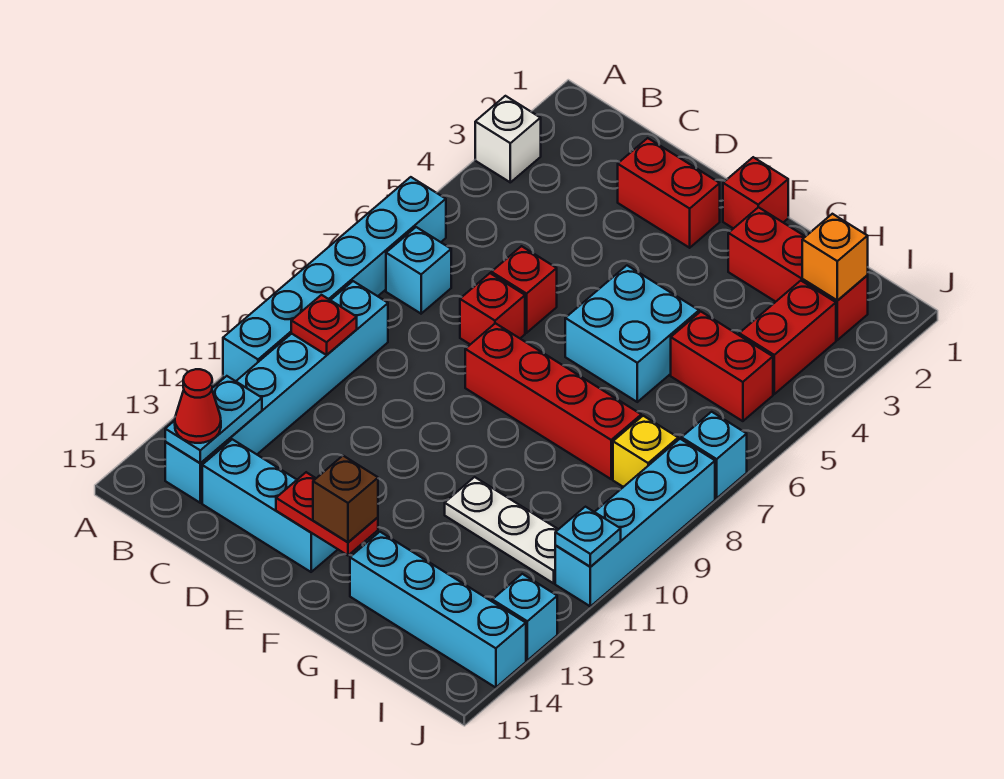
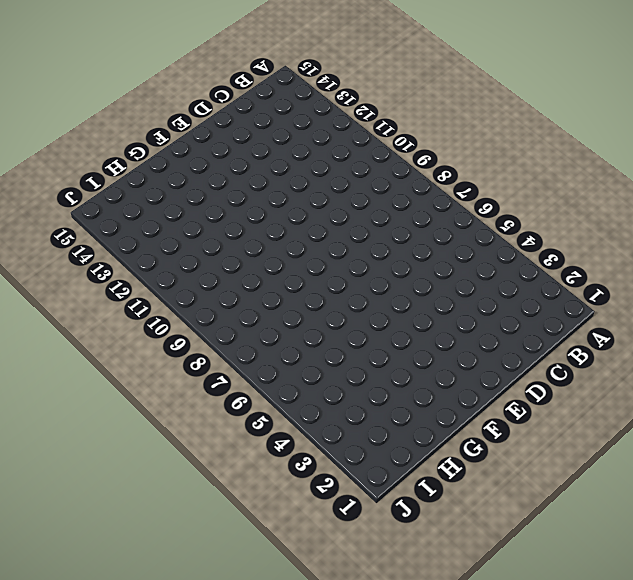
none -> white brick A3 level 1
none -> cyan brick A6:A11 level 1
none -> cyan brick B7 level 1

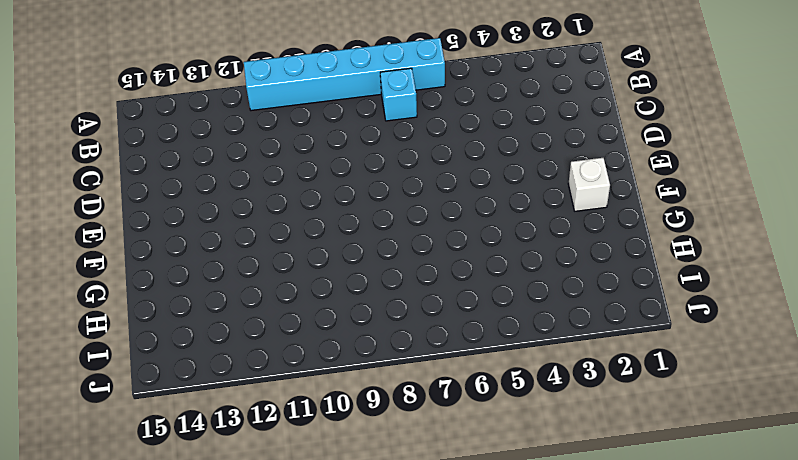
white brick F2 level 1 -> white brick A3 level 1
none -> cyan brick B9:B14 level 1
none -> cyan brick C14:E14 level 1
none -> red brick D2:E2 level 1

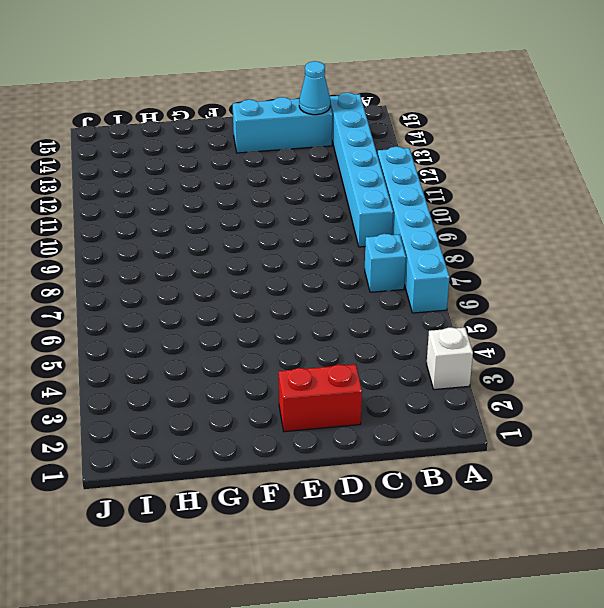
cyan cone C14 level 2 -> none
none -> red brick D6 level 1
none -> red brick D7 level 1
none -> red brick E8:H8 level 1

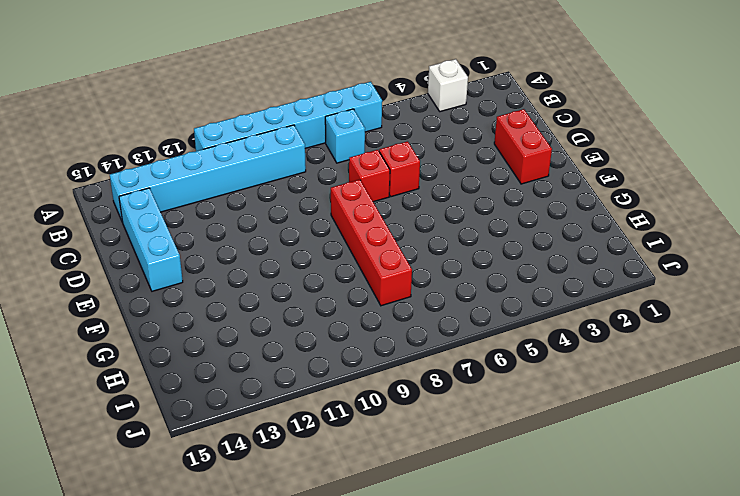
none -> red brick F1 level 1
none -> cyan brick F5:G6 level 1
none -> red brick G2:I2 level 1

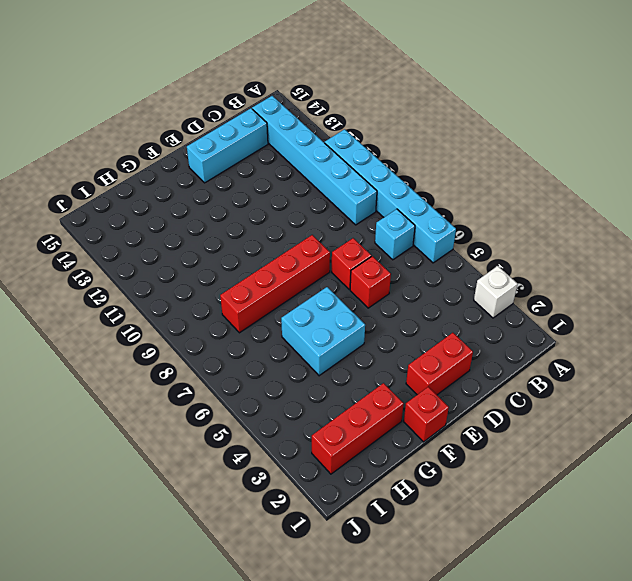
none -> white plate G11:I11 level 1
none -> cyan brick G14:J14 level 1
none -> red brick H5:I5 level 1

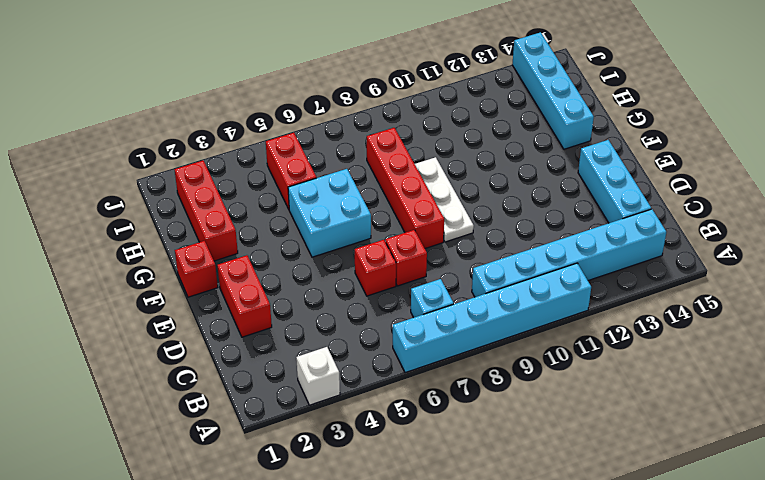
white plate E9:G9 level 1 -> white plate G11:I11 level 1
none -> red brick I3:I4 level 1
none -> yellow brick I8 level 1
none -> cyan brick J7 level 1

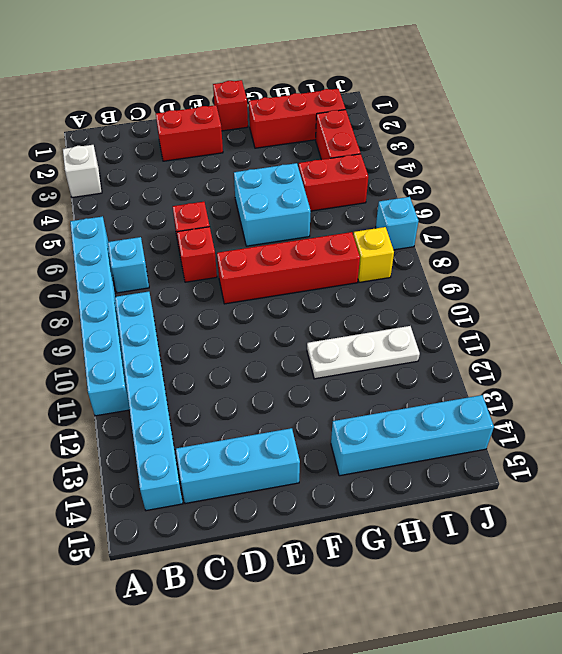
none -> cyan brick J8:J11 level 1
none -> cyan brick J13 level 1
none -> red plate B10 level 2

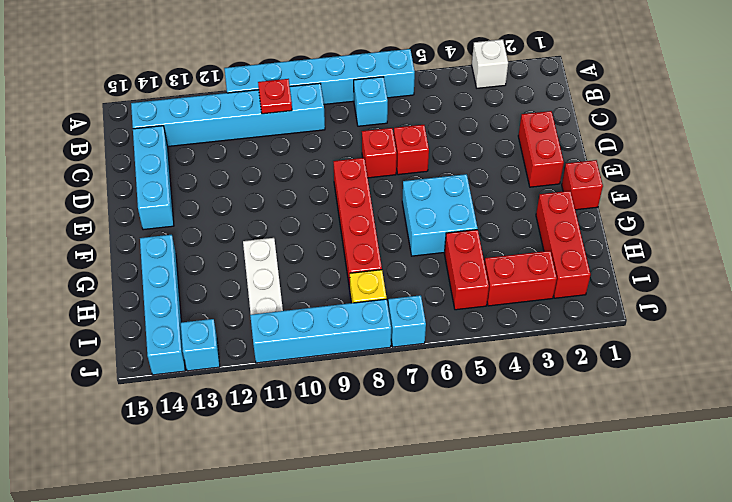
none -> cyan plate B13:B14 level 2
none -> red plate E14:F14 level 2
none -> orange brick I2 level 2

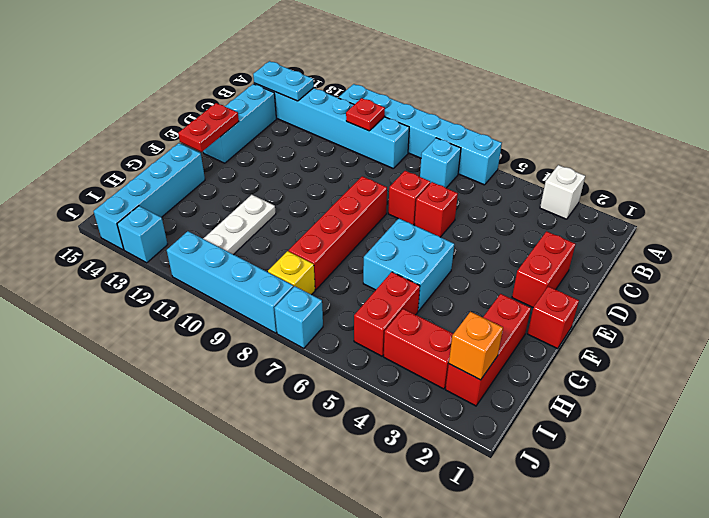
none -> cyan plate J11 level 2
none -> red cone B14 level 3
none -> brown brick F14 level 3

